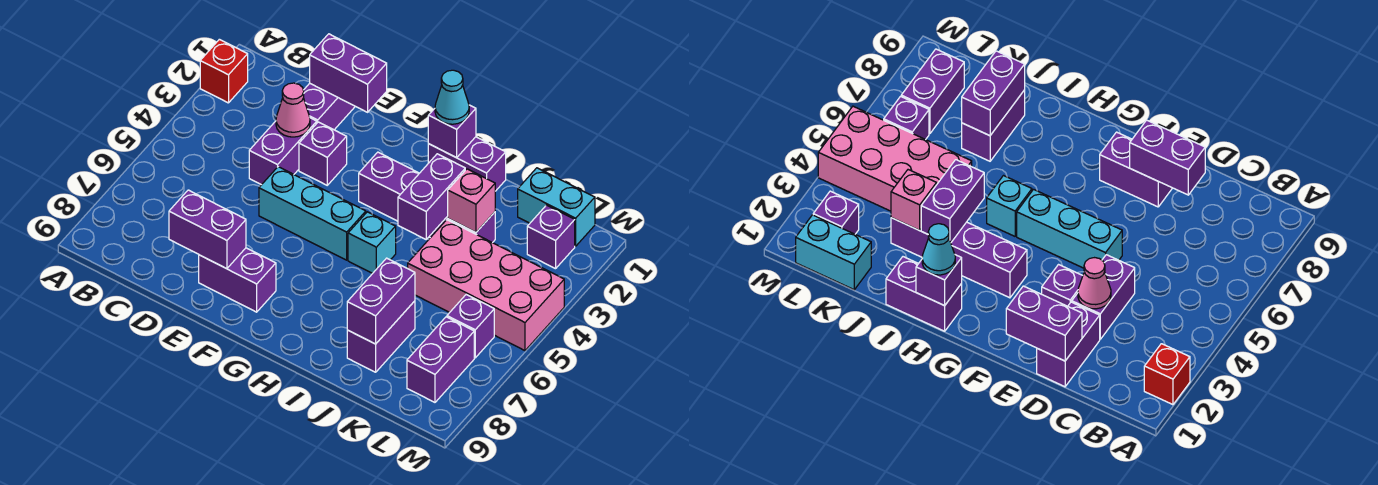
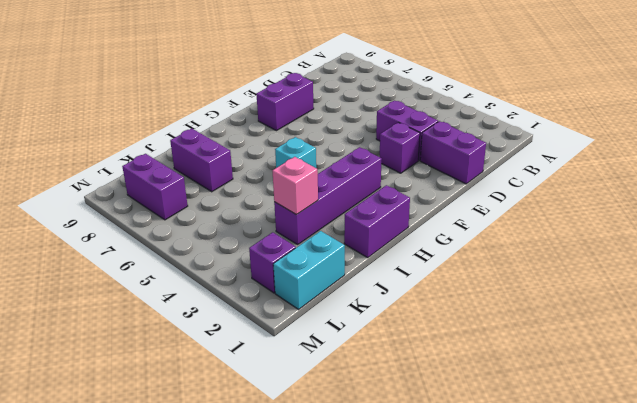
none -> red brick A2 level 1
none -> cyan brick E5:G5 level 1
none -> pink brick J4:M5 level 1

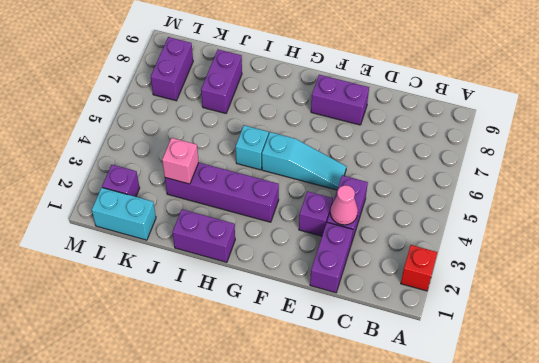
cyan slope E5:G5 level 1 top G -> cyan brick E5:G5 level 1
none -> pink brick J4:M5 level 1
none -> purple brick L6 level 1
none -> purple brick D1:E1 level 2

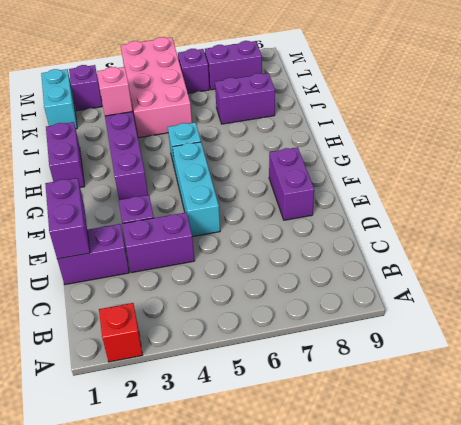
none -> pink cone D3 level 2
none -> purple brick D8:E8 level 2
none -> purple brick H1 level 2

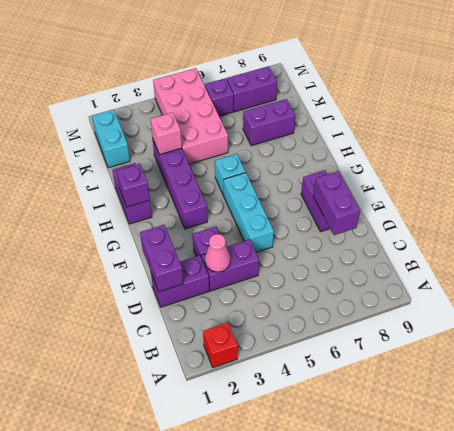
none -> purple brick L2 level 1
none -> purple brick I3:I4 level 2
none -> purple brick J7:J8 level 2

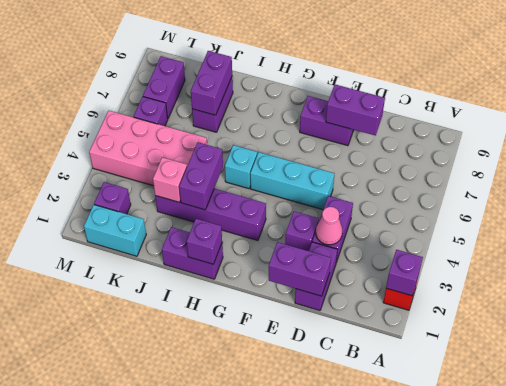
purple brick A2 level 2 -> none
none -> cyan cone H1 level 3

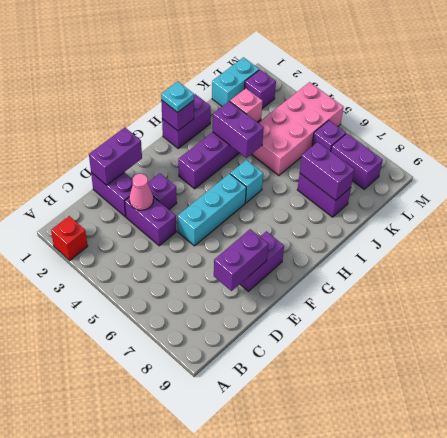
cyan plate H1 level 3 -> cyan cone H1 level 3

